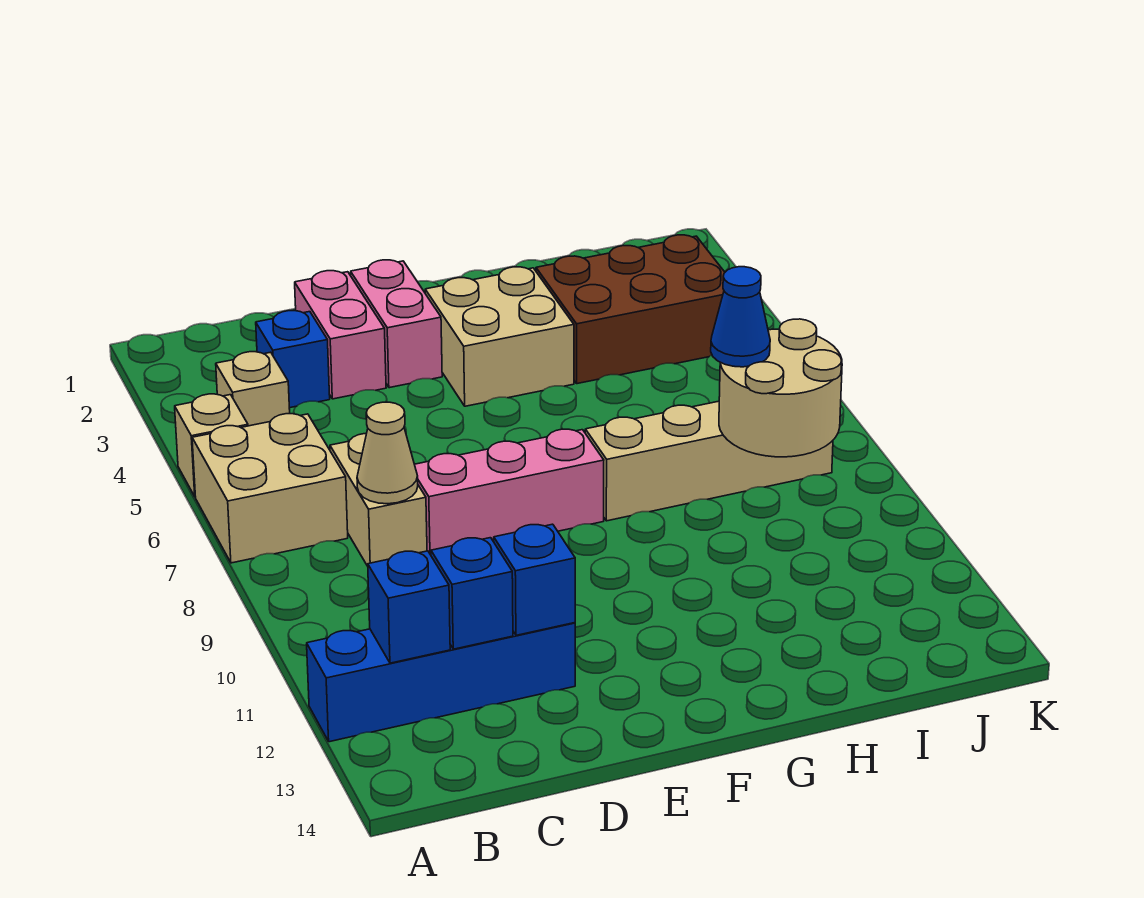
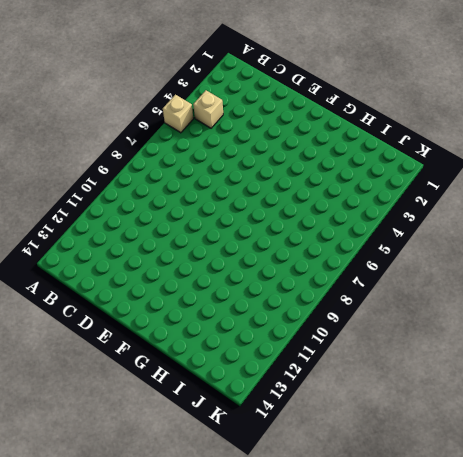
none -> tan brick A6:B7 level 1
none -> blue brick A12:D12 level 1
none -> blue brick C3 level 1

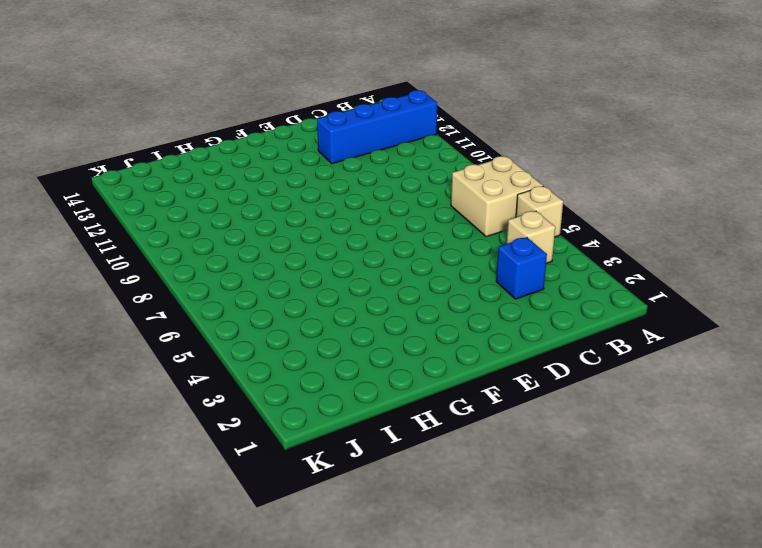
none -> tan brick C7:C8 level 1
none -> pink brick D2:D3 level 1
none -> pink brick D8:F8 level 1

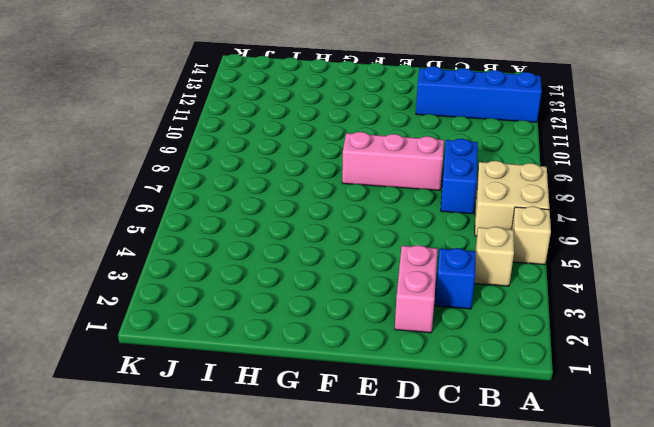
blue brick C7:C8 level 1 -> tan brick C7:C8 level 1
none -> pink brick E2:E3 level 1
none -> tan brick F3:G4 level 1
none -> tan brick G8:J8 level 1

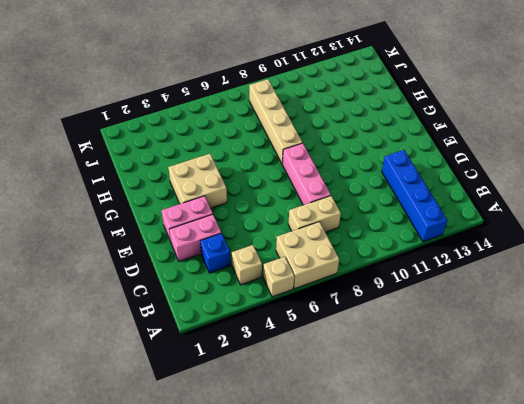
none -> brown brick H3:J4 level 1
none -> blue brick B12 level 2
none -> tan cone C8 level 2

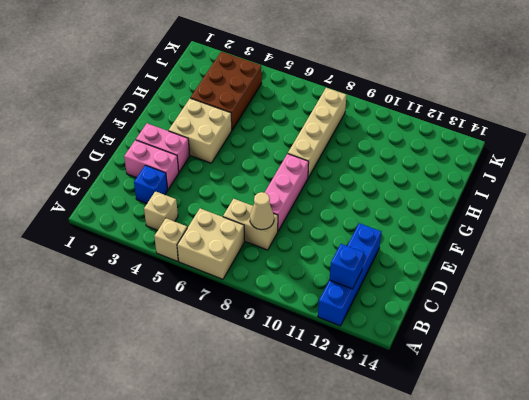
none -> blue brick C12 level 2
none -> blue brick D12 level 2
none -> tan round brick I8:J9 level 2

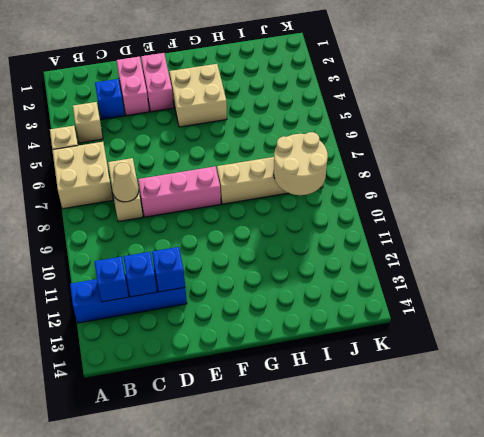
none -> brown brick H3:J4 level 1
none -> blue cone I8 level 3

